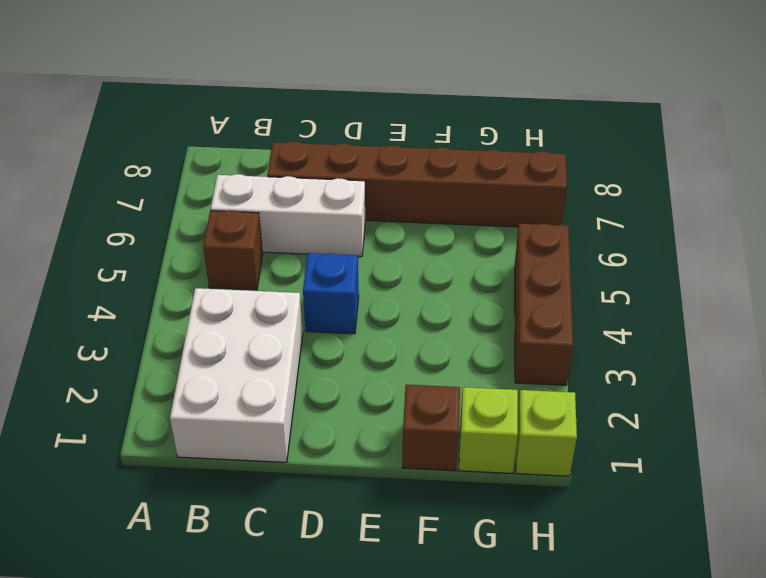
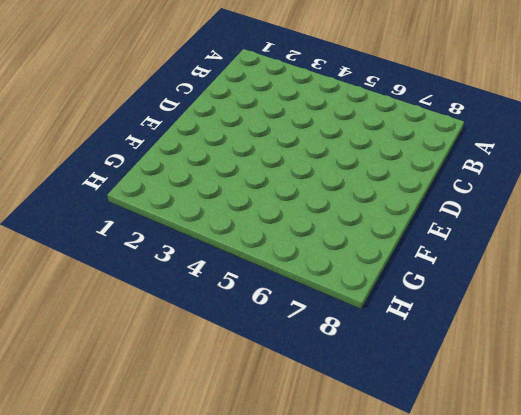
none -> white brick B1:C3 level 1
none -> brown brick B5 level 1

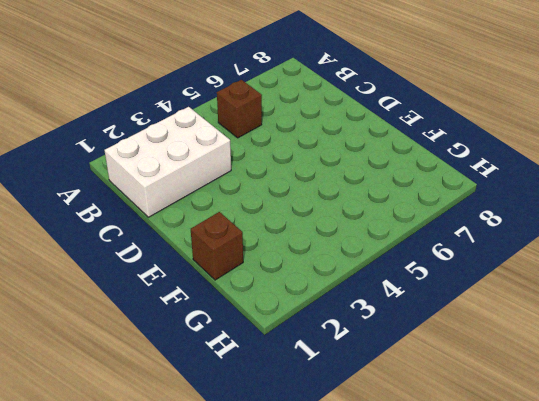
none -> white brick B6:D6 level 1
none -> brown brick C7:H7 level 1

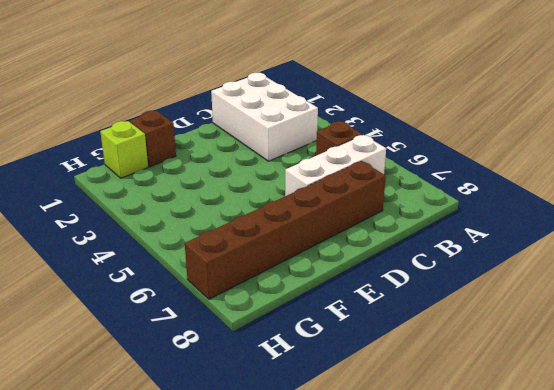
none -> blue brick D4 level 1
none -> lime brick H1 level 1

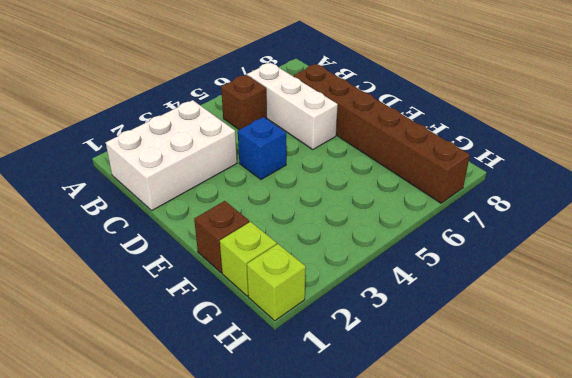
none -> brown brick H3:H5 level 1

